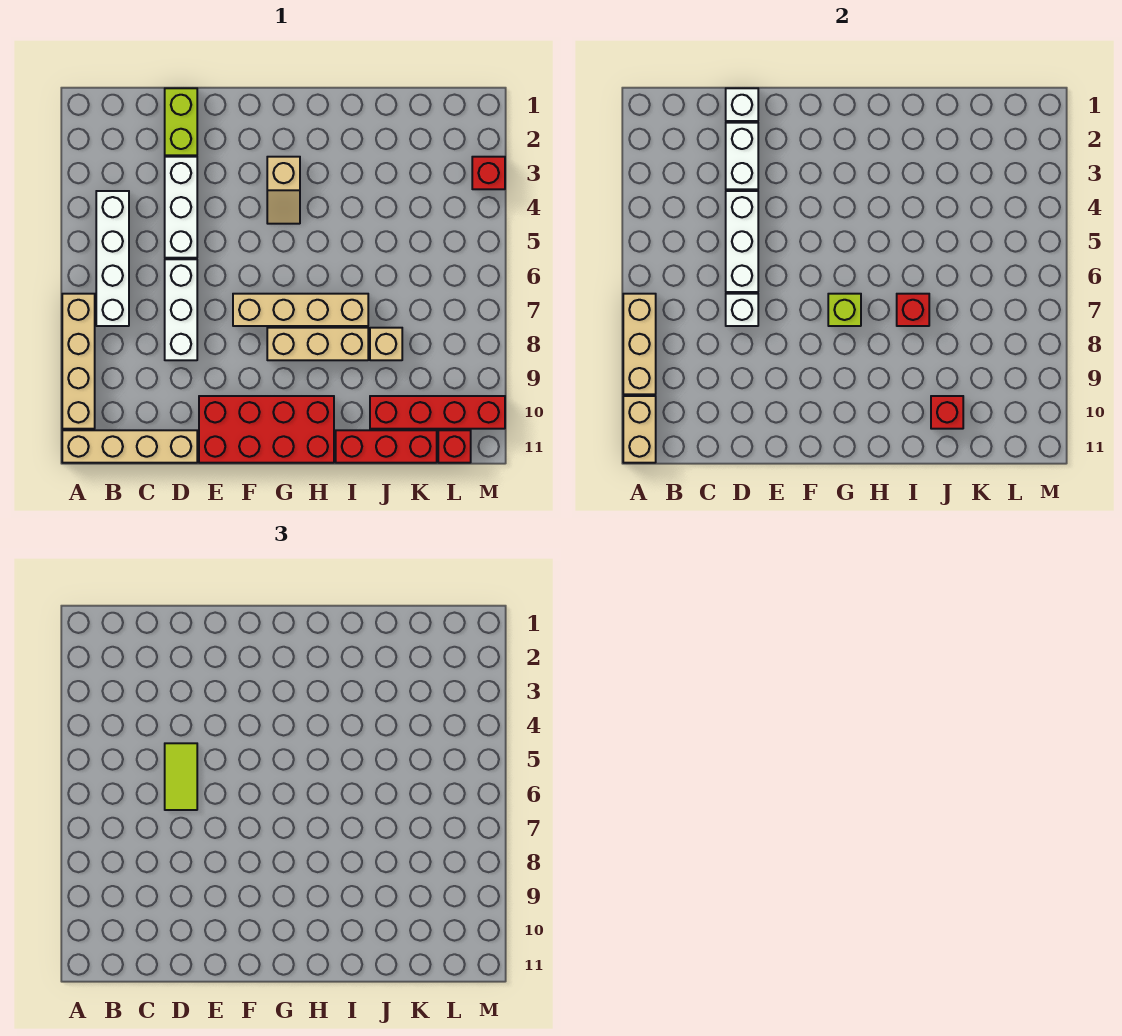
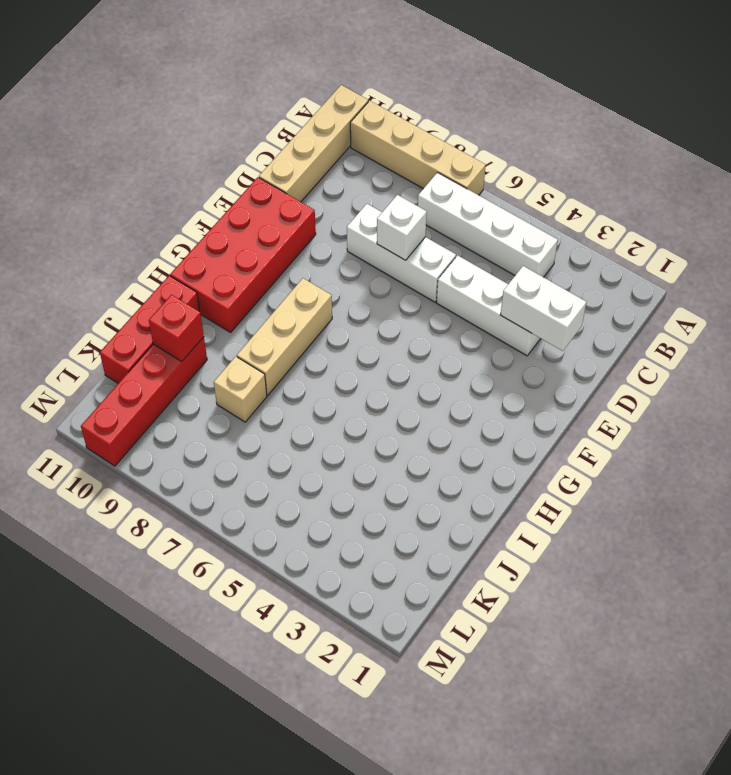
none -> lime brick D1:D2 level 1
none -> tan brick F7:I7 level 1
none -> tan slope G3:G4 level 1 top 3

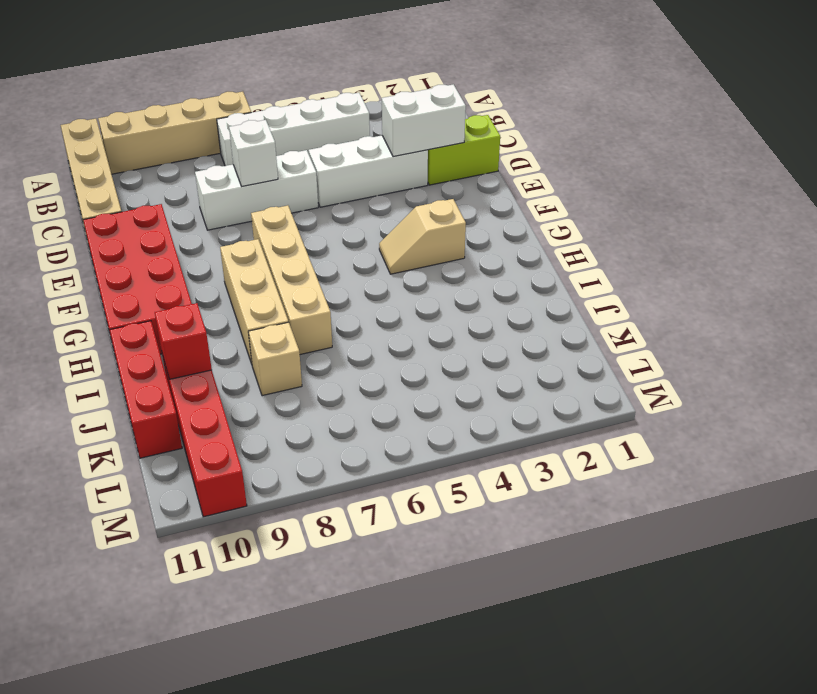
none -> red brick L11 level 1
none -> red brick M3 level 1
none -> tan brick A7:A9 level 2

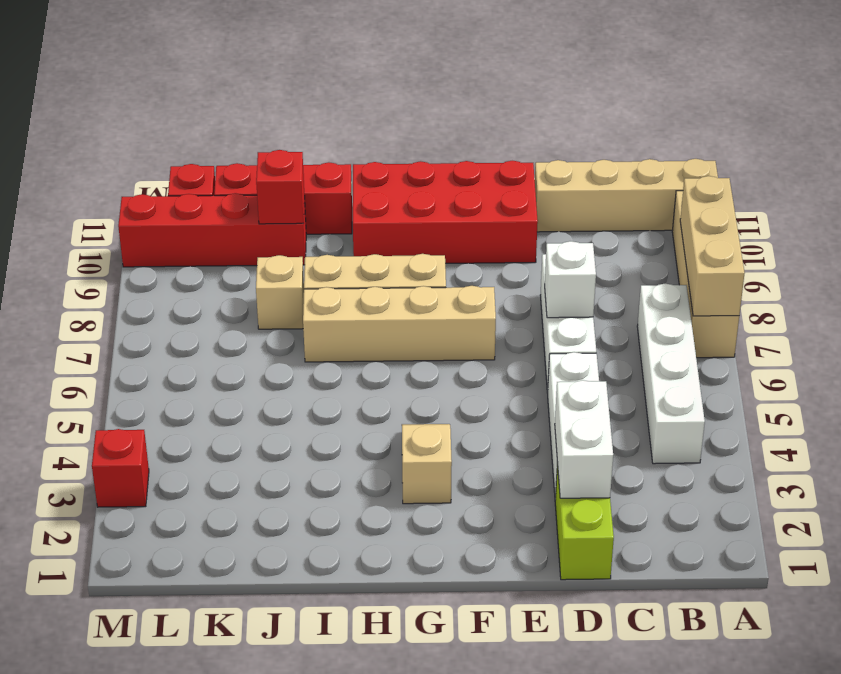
none -> tan brick A10:A11 level 2
none -> white brick D1 level 2
none -> white brick D4:D6 level 2

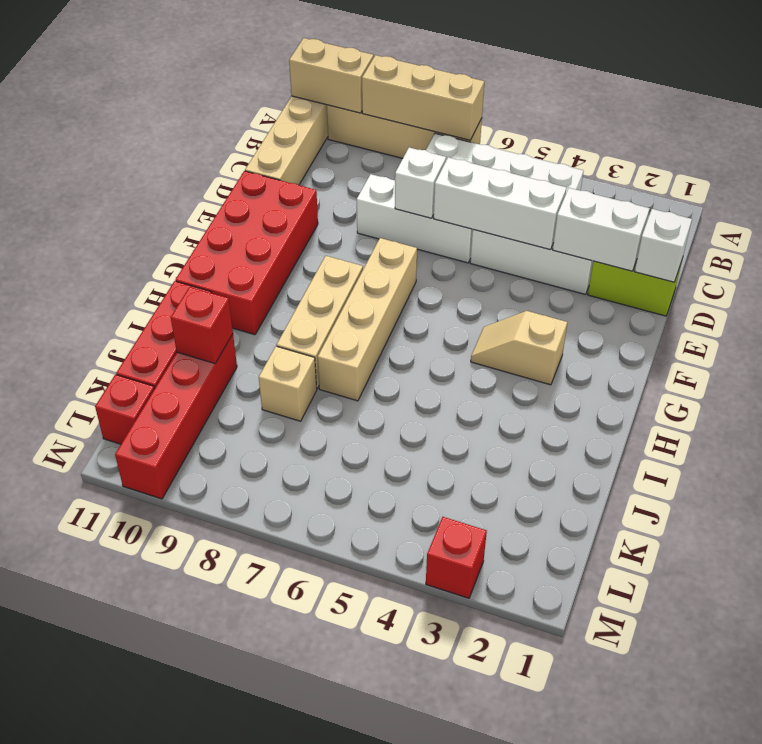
none -> lime brick G7 level 2
none -> red brick I7 level 2
none -> lime tile D5:D6 level 3

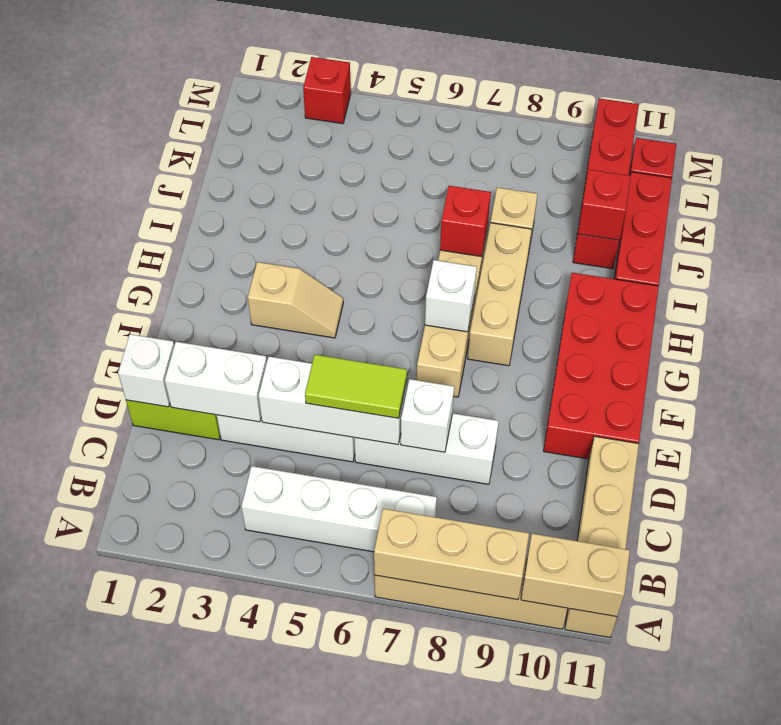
white brick G7 level 2 -> lime brick G7 level 2

